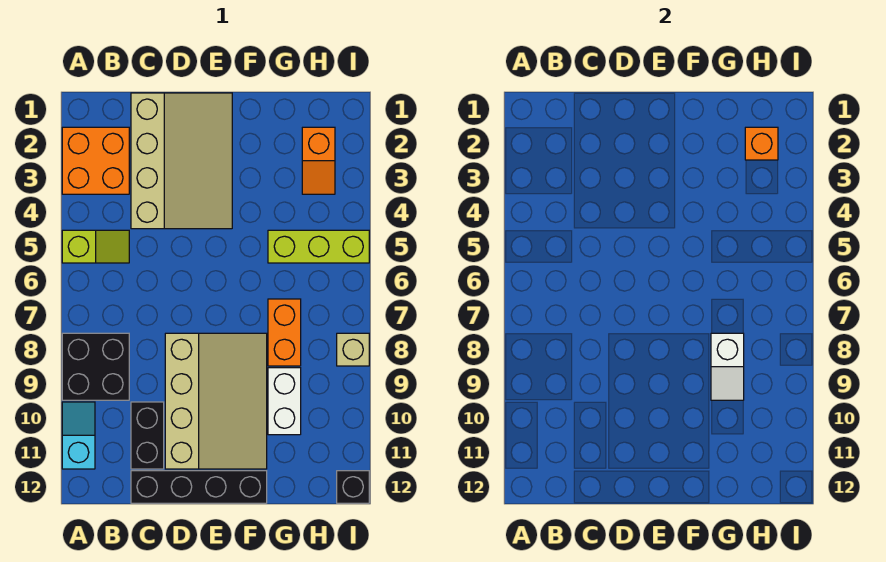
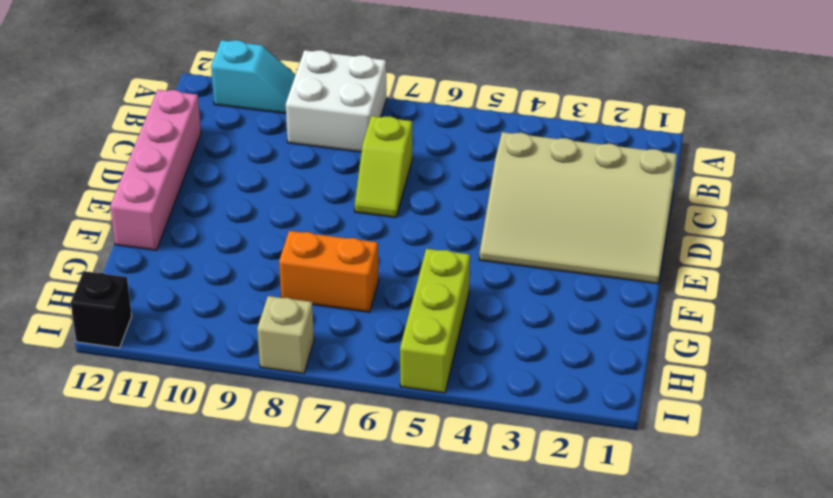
white brick A8:B9 level 1 -> black brick A8:B9 level 1
lime slope C7:D7 level 1 top C -> lime slope A5:B5 level 1 top A
pink brick C12:F12 level 1 -> black brick C12:F12 level 1
none -> orange brick A2:B3 level 1
none -> black brick C10:C11 level 1
none -> tan slope D8:F11 level 1 top D

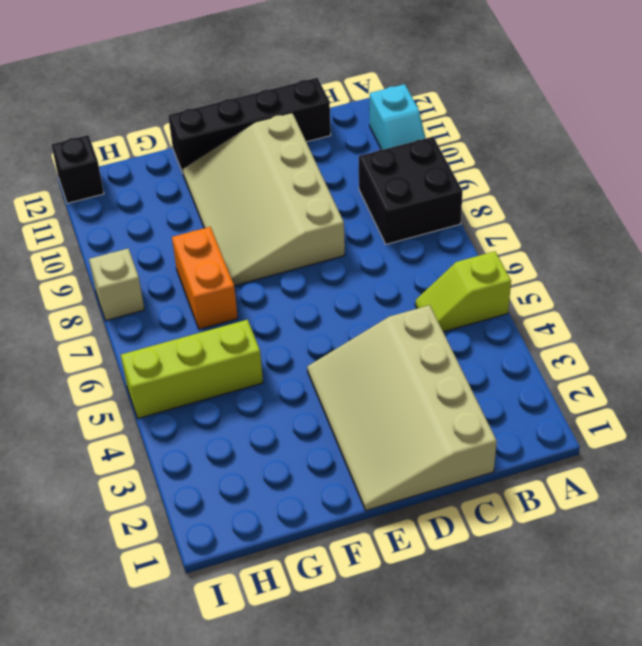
none -> orange brick A2:B3 level 1
none -> black brick C10:C11 level 1
none -> white brick G9:G10 level 1

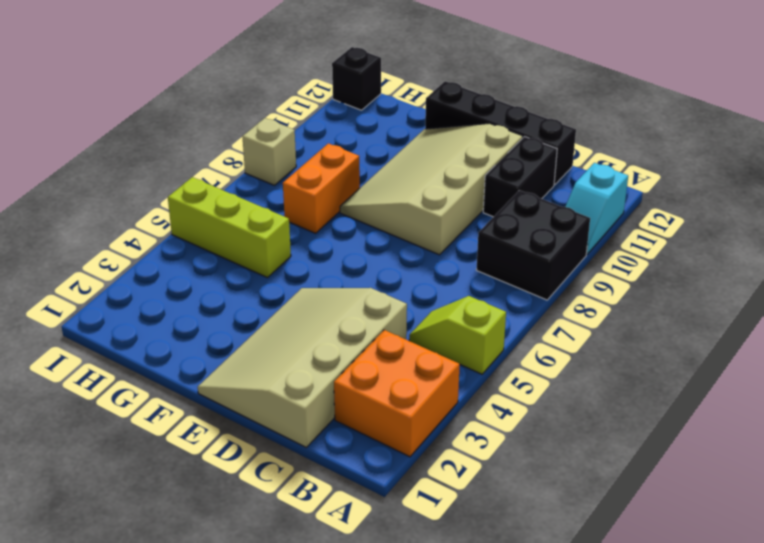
none -> white brick G9:G10 level 1
none -> orange slope H2:H3 level 1 top 2
none -> white slope G8:G9 level 2 top 8

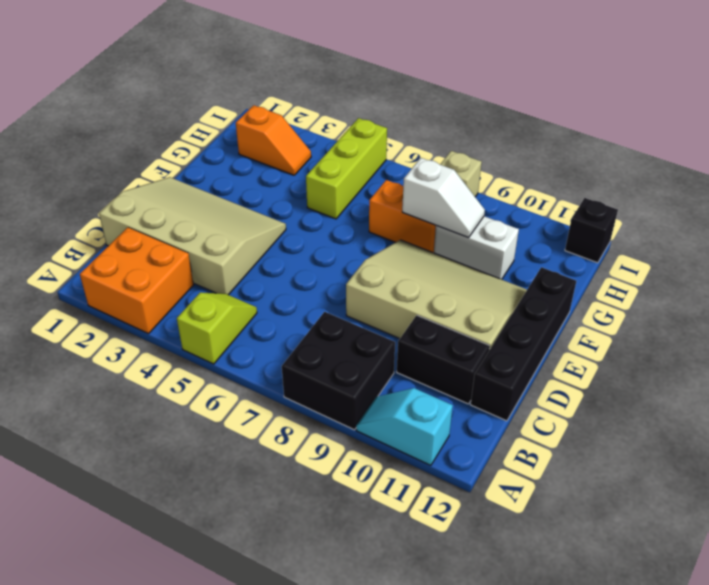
none -> orange brick H2 level 2

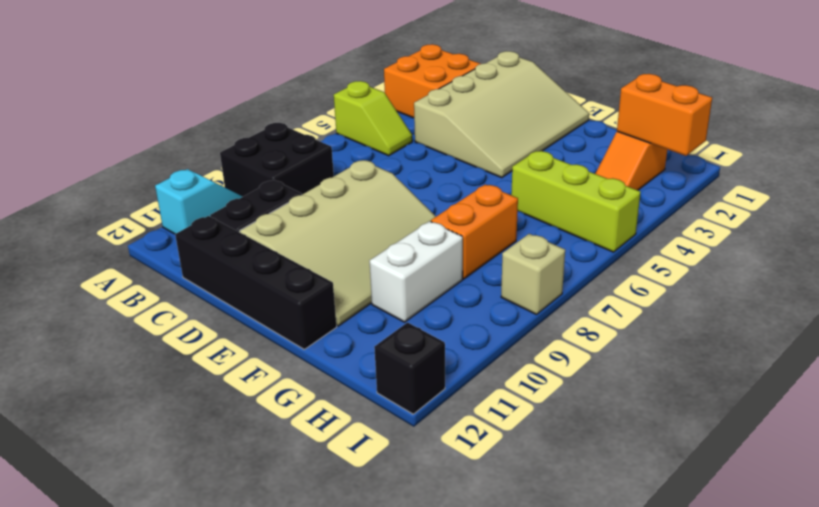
orange brick H2:I2 level 2 -> orange brick H2 level 2
none -> white slope G8:G9 level 2 top 8

